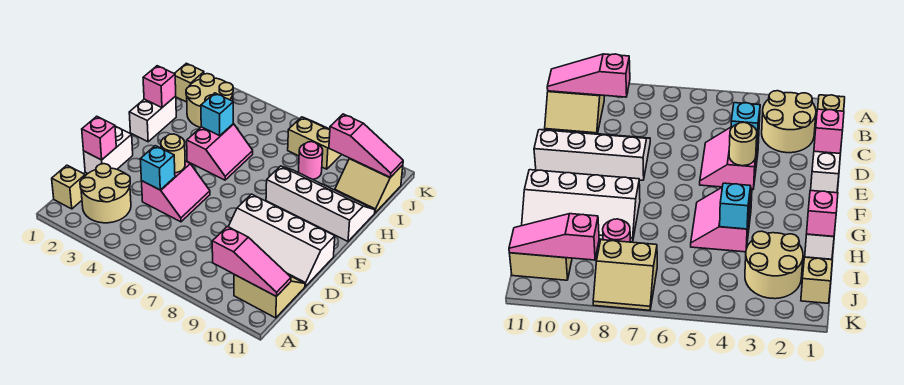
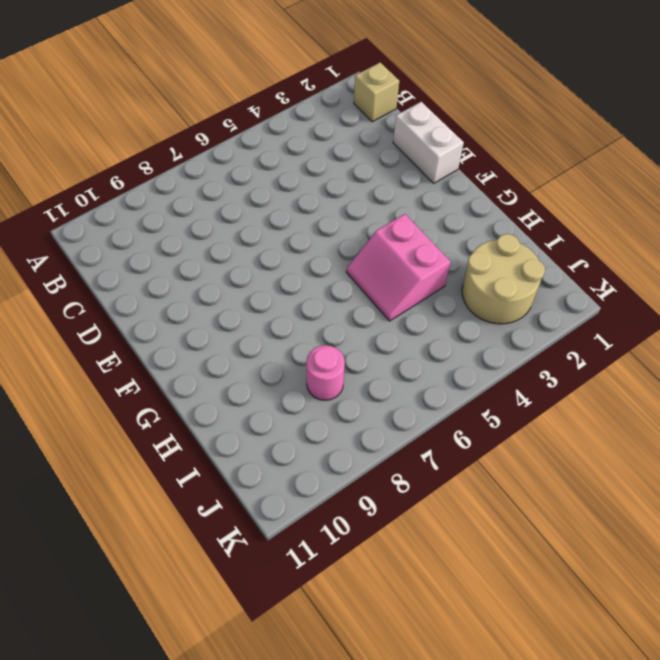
none -> tan round brick B2:C3 level 1
none -> tan slope B10:C11 level 1 top B
none -> pink slope D4:E5 level 1 top 4

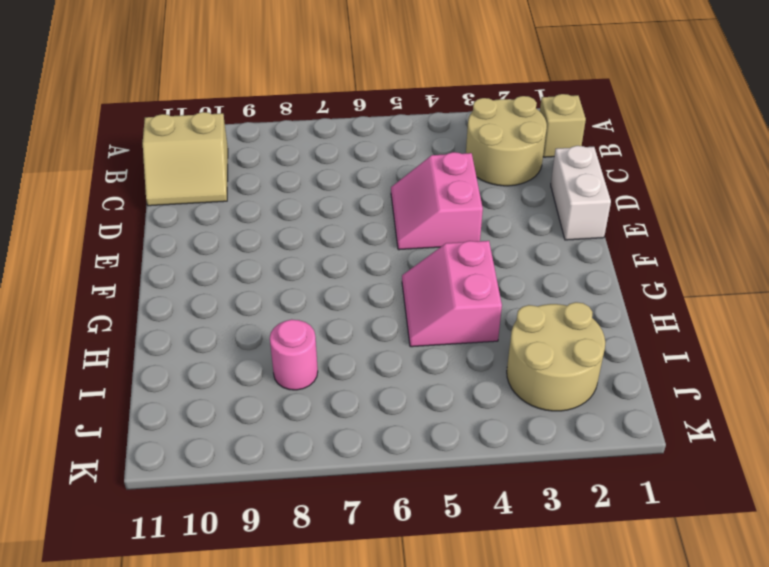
none -> white slope D8:E11 level 1 top E
none -> white brick G1:H1 level 1
none -> white slope G8:H11 level 1 top G

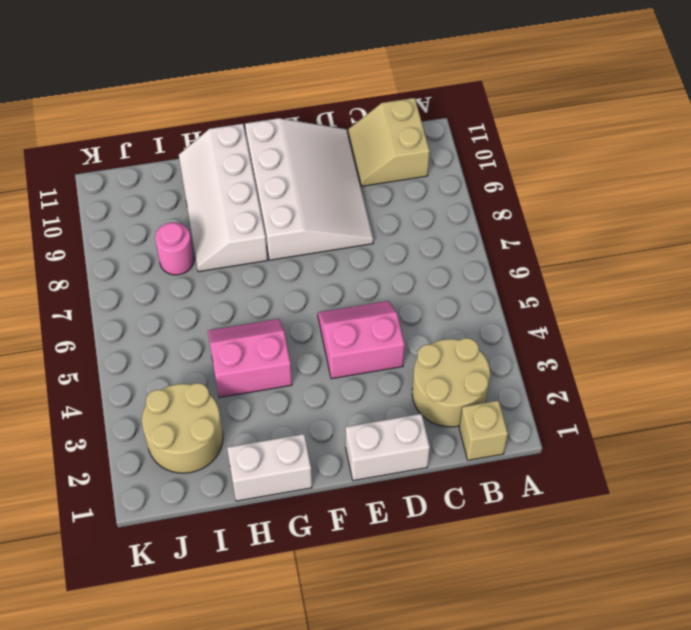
white slope D8:F11 level 1 top F -> white slope D8:E11 level 1 top E
none -> tan slope I10:J11 level 1 top J
none -> tan brick J1 level 1
none -> tan slope J7:K8 level 1 top J

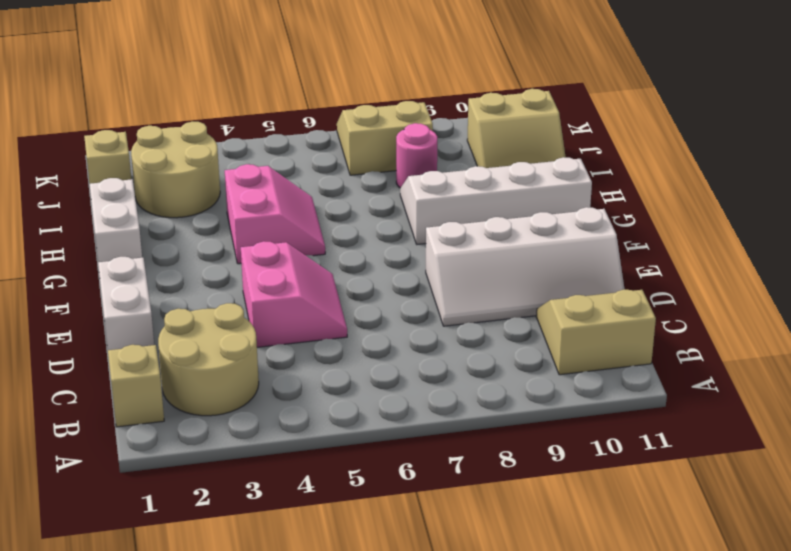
none -> pink slope B9:B11 level 2 top 9
none -> pink brick D1 level 2
none -> cyan brick D4 level 2

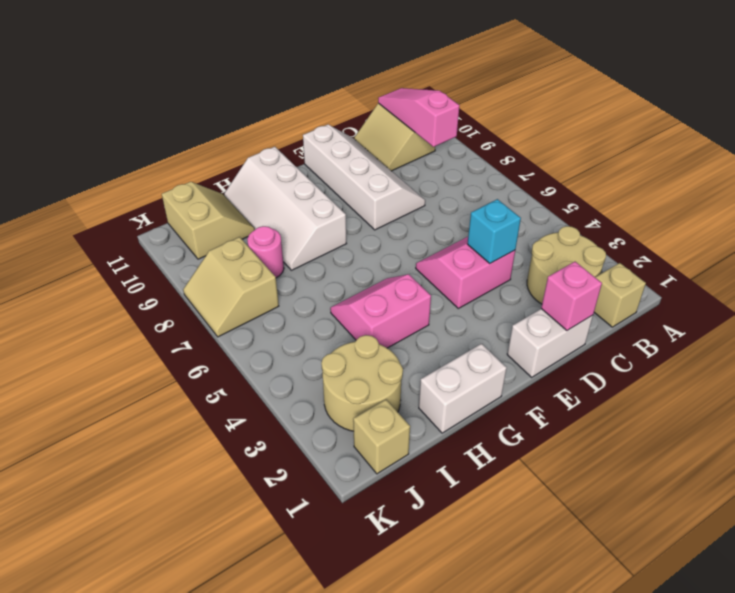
none -> tan round brick E4 level 2
none -> pink brick H1 level 2
none -> cyan brick H4 level 2

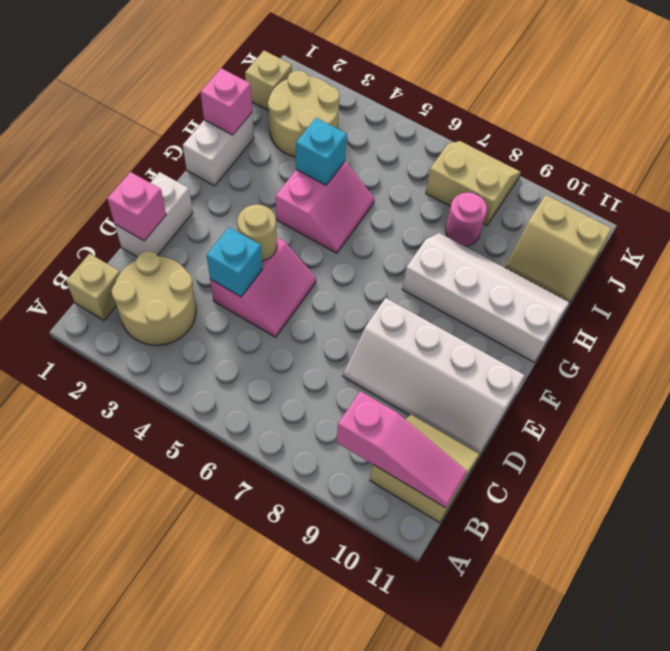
none -> pink slope J9:J11 level 2 top 9

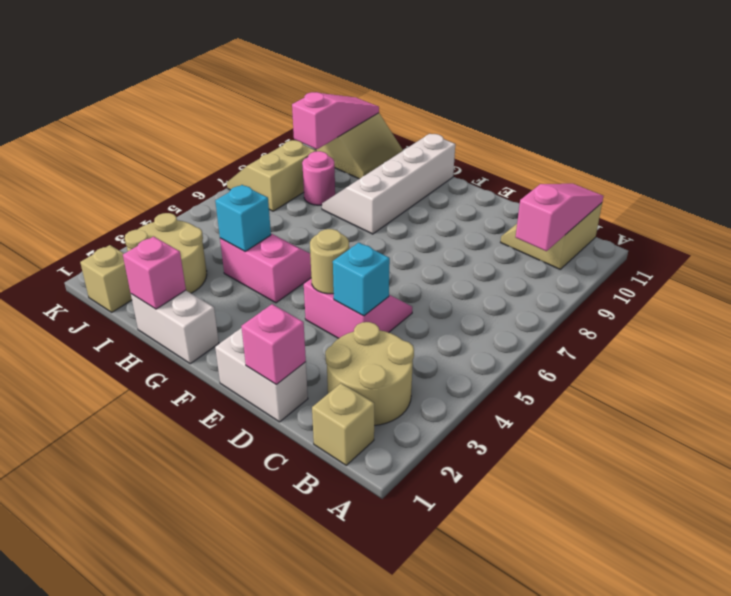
none -> white slope D8:E11 level 1 top E

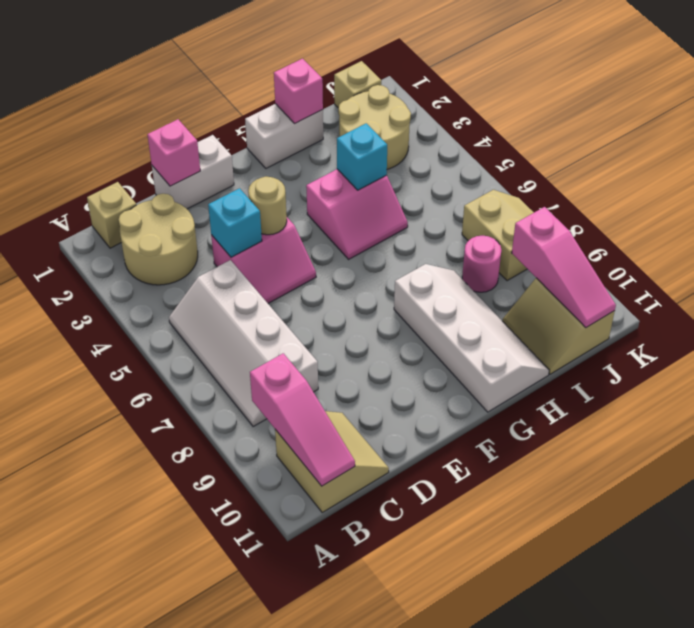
white slope B5:C8 level 1 top C -> white slope D8:E11 level 1 top E

